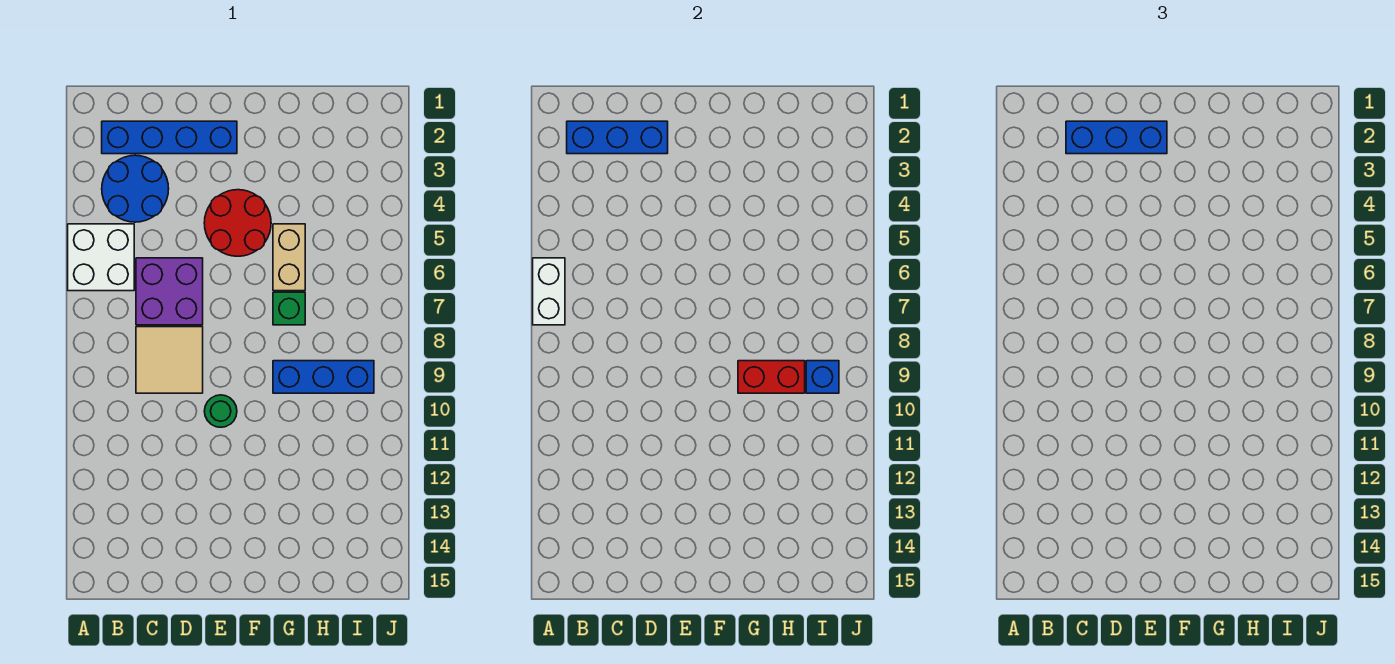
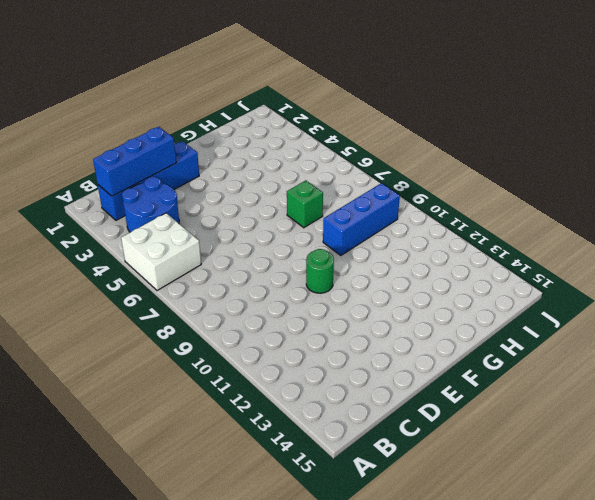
none -> purple brick C6:D7 level 1
none -> tan tile C8:D9 level 1
none -> red round brick E4:F5 level 1

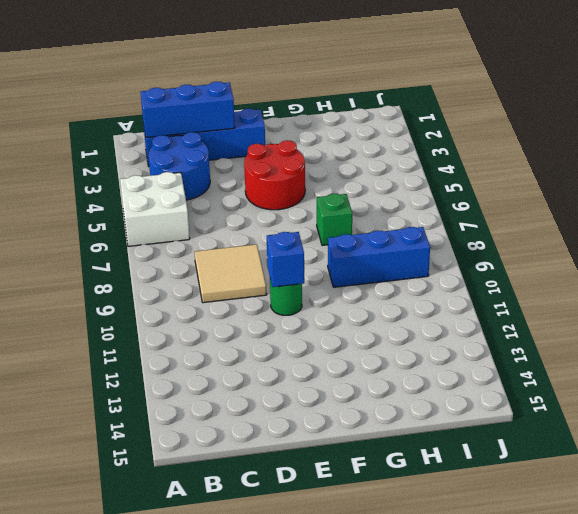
blue brick E10 level 2 -> blue brick I9 level 2
none -> purple brick C6:D7 level 1
none -> tan brick G5:G6 level 1
none -> white brick A6:A7 level 2

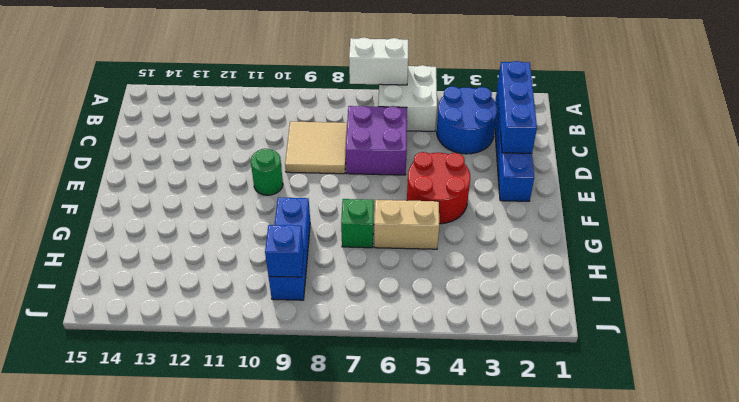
none -> red brick G9:H9 level 2
none -> blue brick C2:E2 level 3

